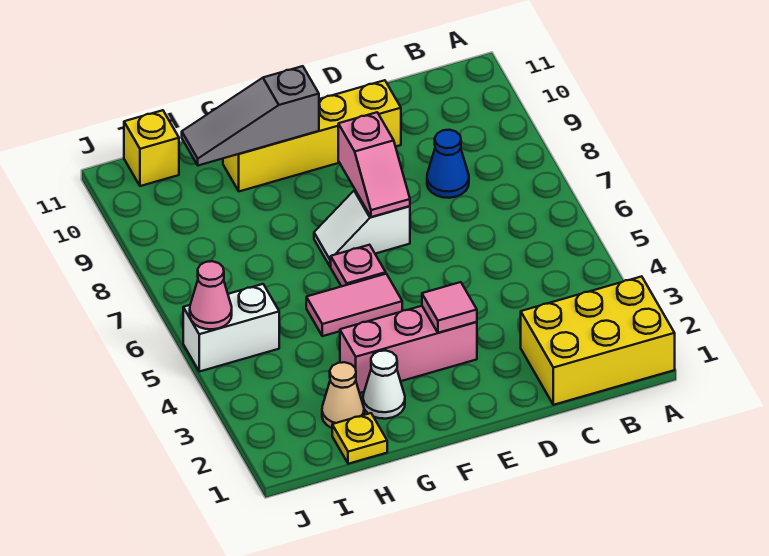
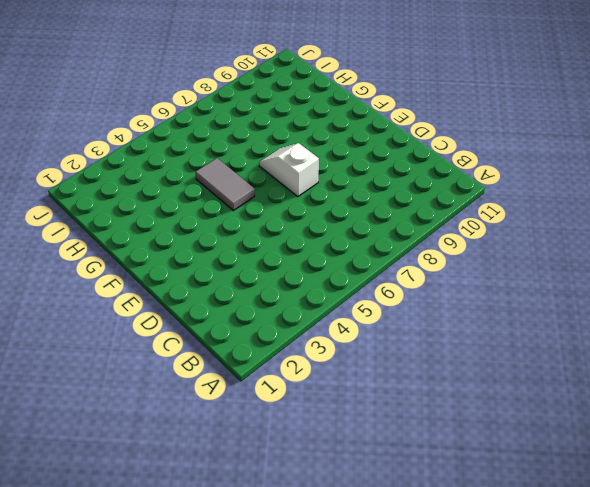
grey tile F5:G5 level 1 -> pink tile F5:G5 level 1
none -> yellow brick A1:C2 level 1
none -> blue cone C8 level 1
none -> yellow brick D10:G10 level 1

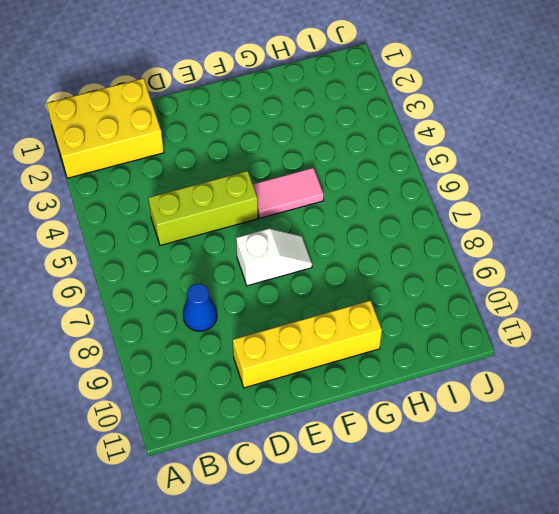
lime brick C5:E5 level 1 -> none
none -> pink brick E3:G3 level 1
none -> pink plate F6 level 1
none -> white cone G2 level 1

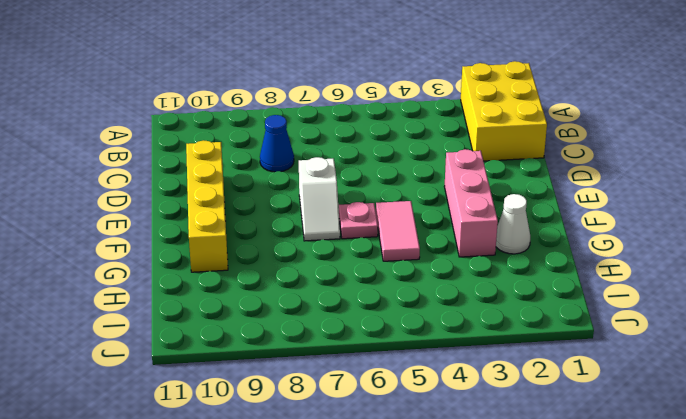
none -> yellow plate H1 level 1
none -> tan cone H2 level 1
none -> white brick I5:J5 level 1

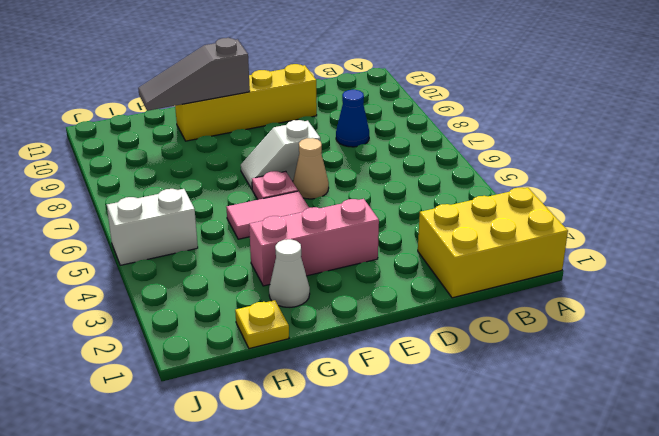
tan cone E6 level 1 -> tan cone H2 level 1
none -> yellow brick I11 level 1
none -> pink tile E3 level 2
none -> pink slope E7:E8 level 2 top 8

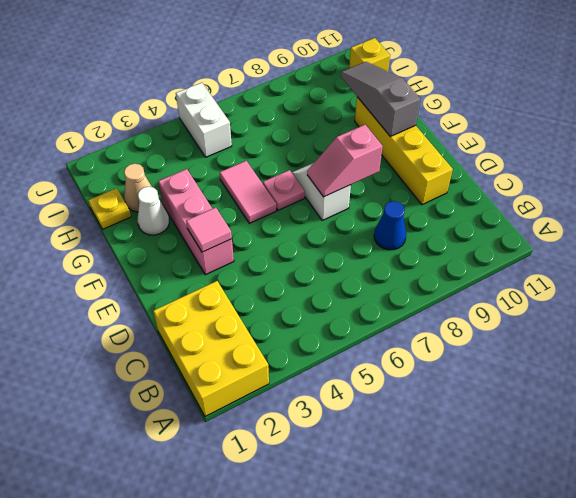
none -> pink cone J5 level 2

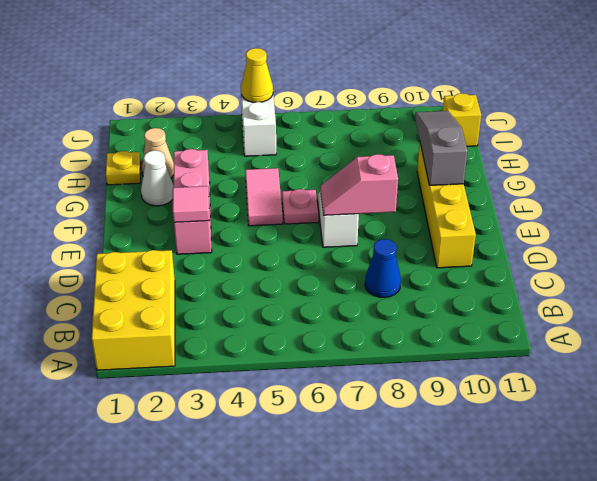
yellow cone J5 level 2 -> pink cone J5 level 2

